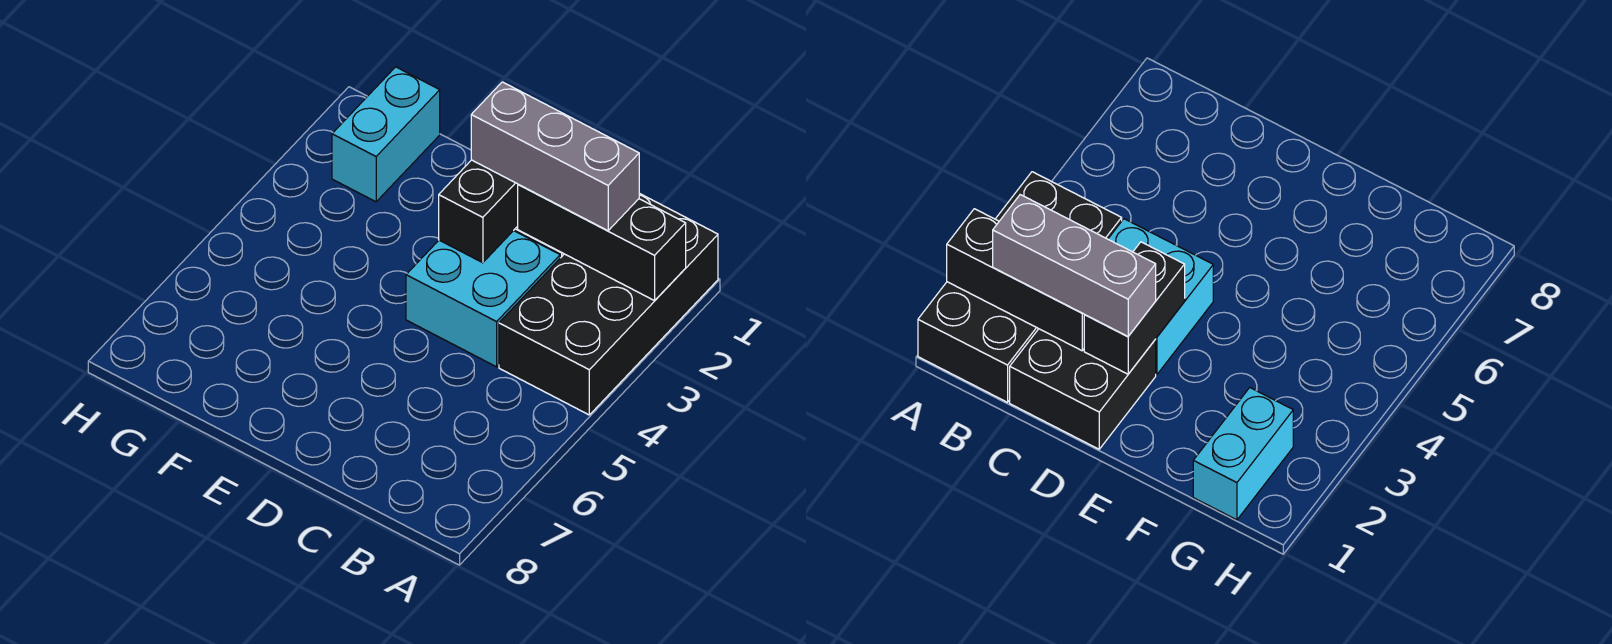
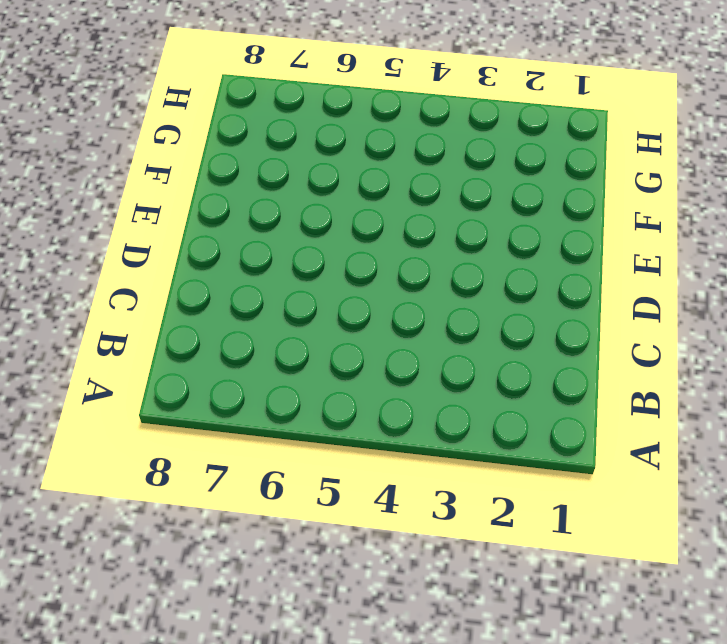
none -> black brick A1:B4 level 1
none -> black brick C1:D2 level 1

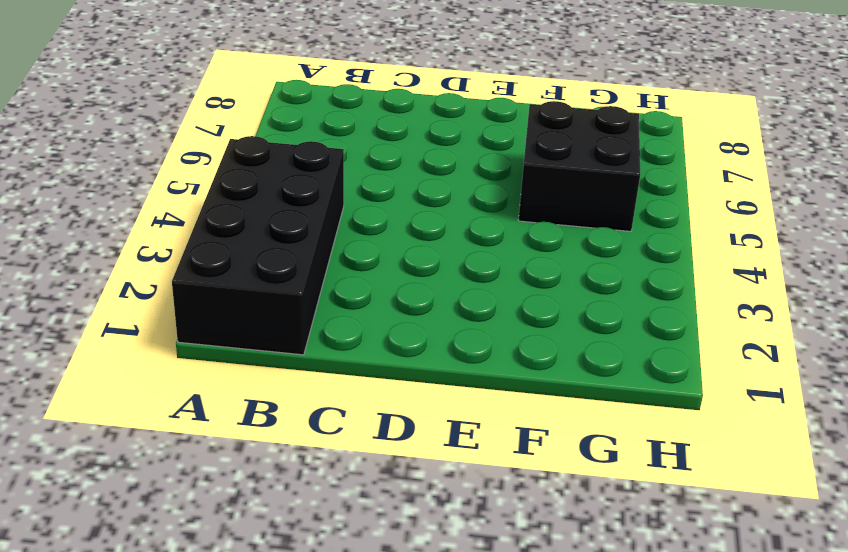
black brick F5:G6 level 1 -> black brick C1:D2 level 1
none -> cyan brick C3:D4 level 1
none -> cyan brick G1:G2 level 1

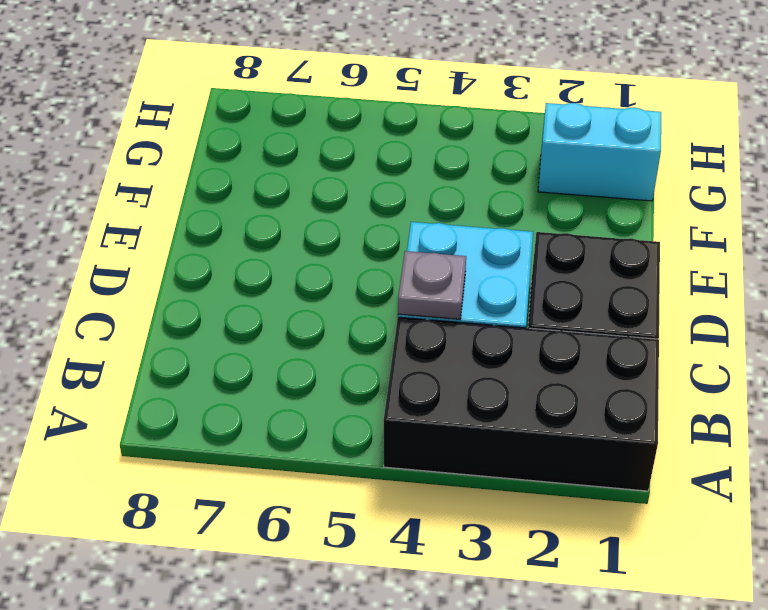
grey plate C4 level 2 -> none
none -> black brick A2:C2 level 2
none -> black brick D2:D3 level 2

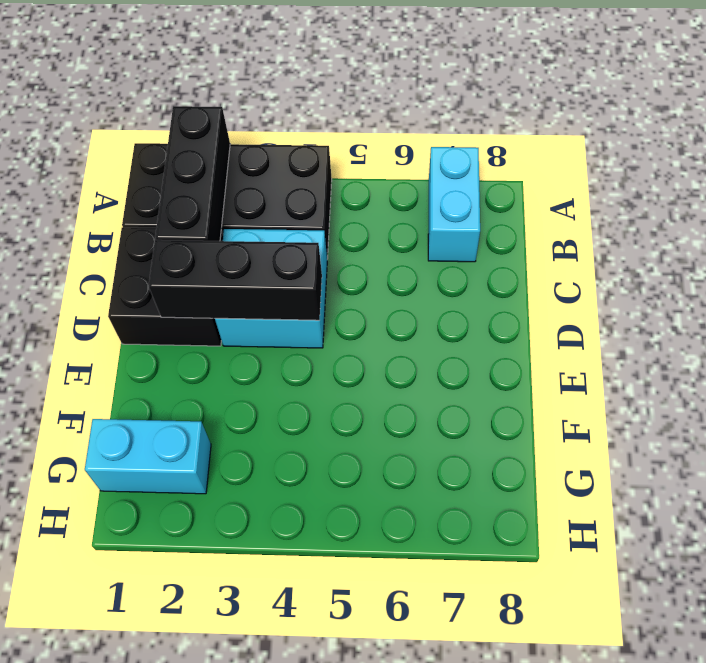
cyan brick A7:B7 level 1 -> none
black brick D2:D4 level 2 -> black brick D2:D3 level 2
none -> grey brick B2:D2 level 3

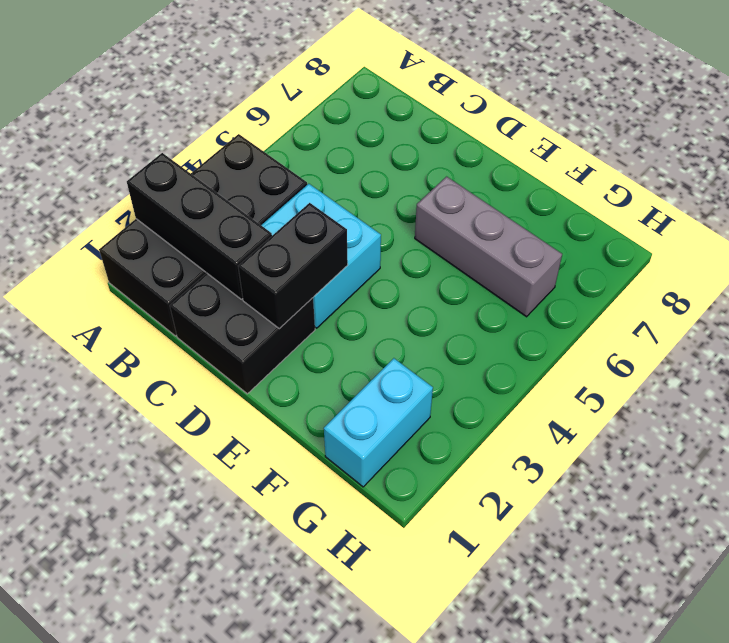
grey brick E6:G6 level 1 -> grey brick B2:D2 level 3

